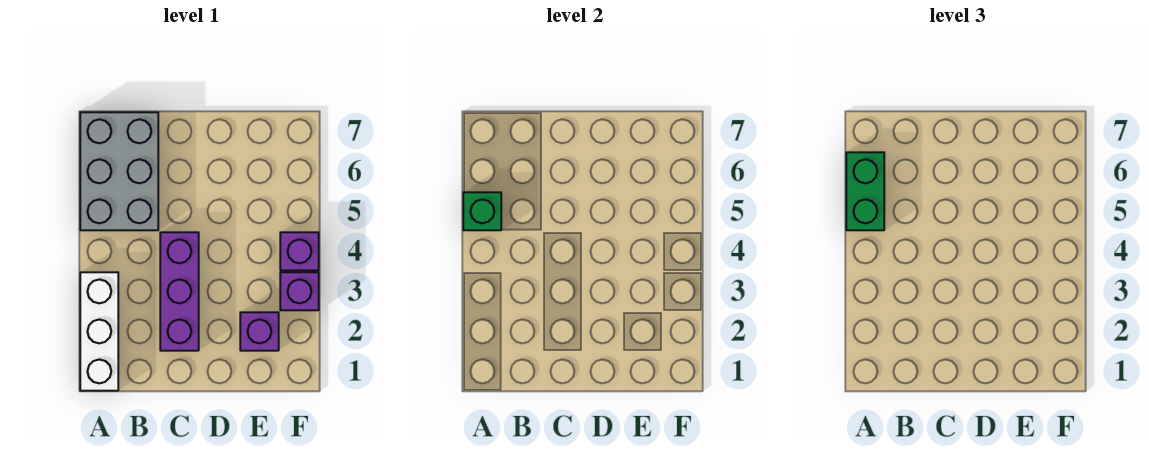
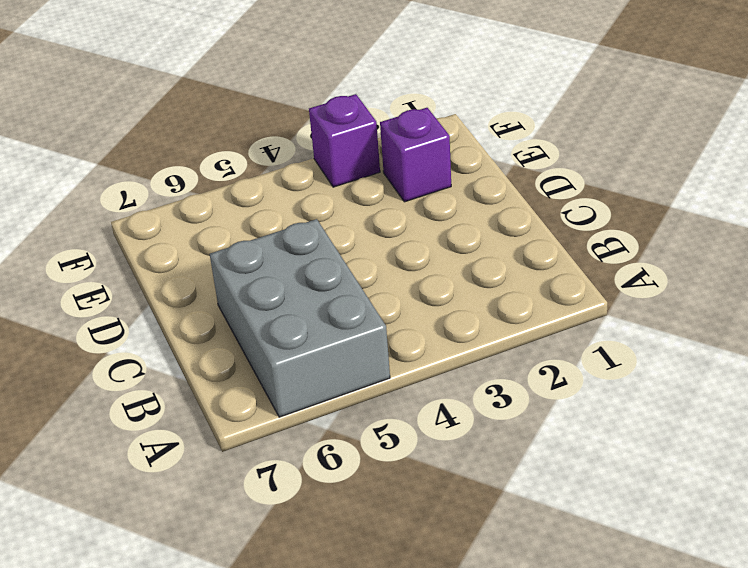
grey brick A5:C6 level 1 -> grey brick A5:B7 level 1
none -> white brick A1:A3 level 1
none -> purple brick C2:C4 level 1

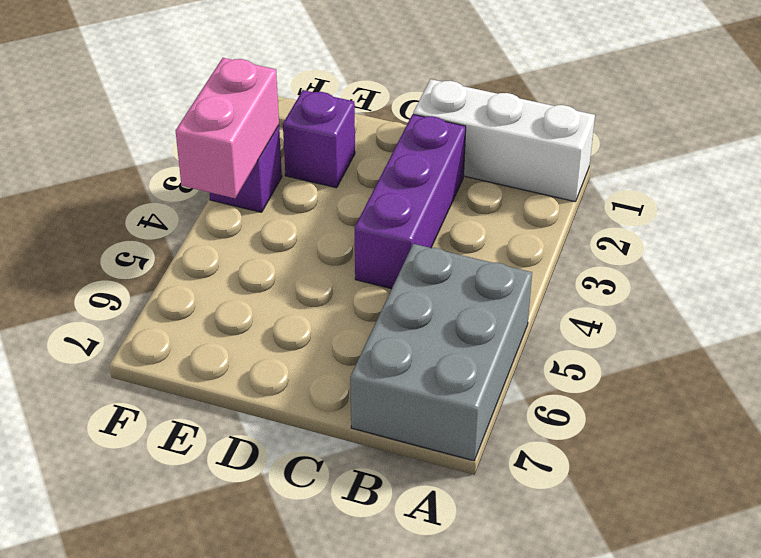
white brick A1:C1 level 1 -> white brick A1:A3 level 1
pink brick F3:F4 level 2 -> none
none -> purple brick F4 level 1
none -> green brick A5 level 2

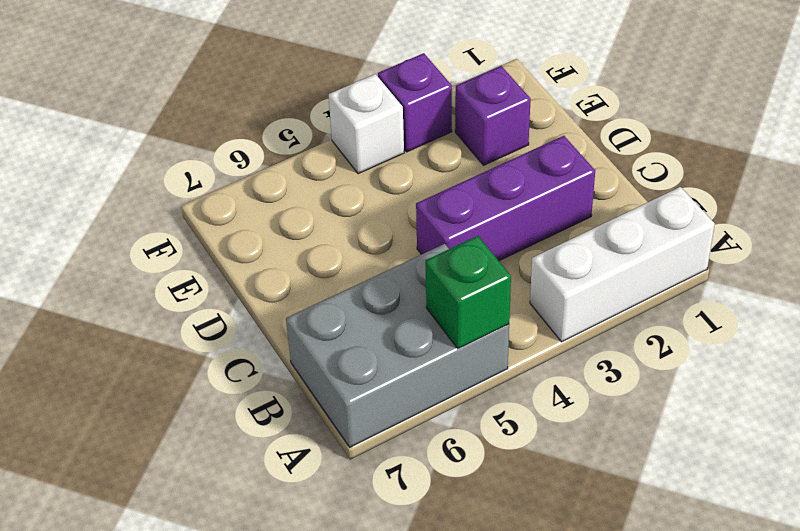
white brick F4 level 1 -> purple brick F4 level 1
none -> green brick A5:A6 level 3

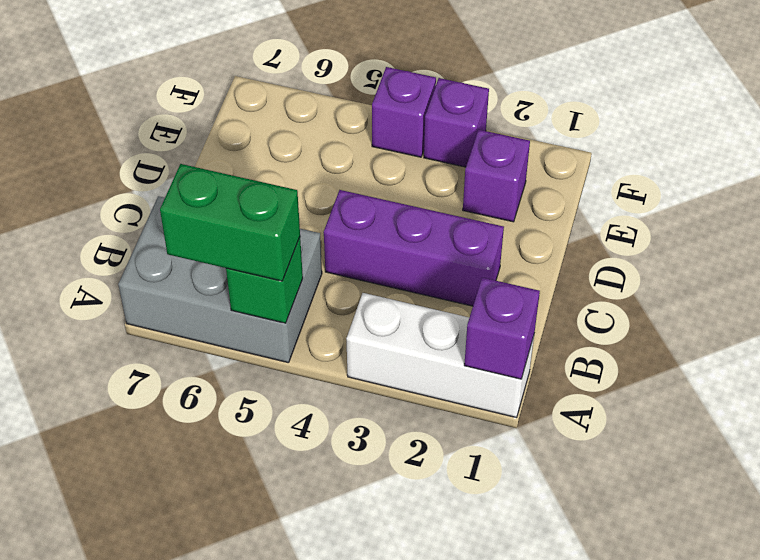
purple brick A1 level 2 -> none

